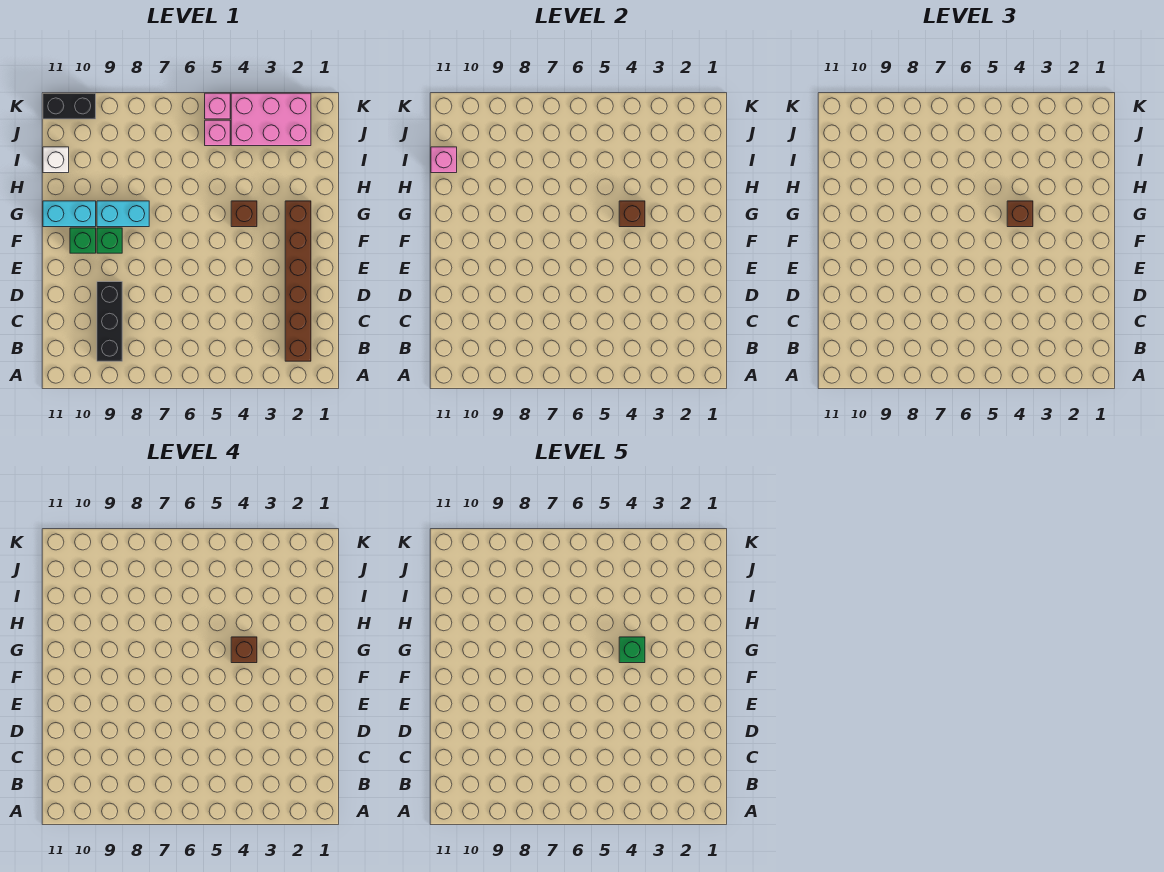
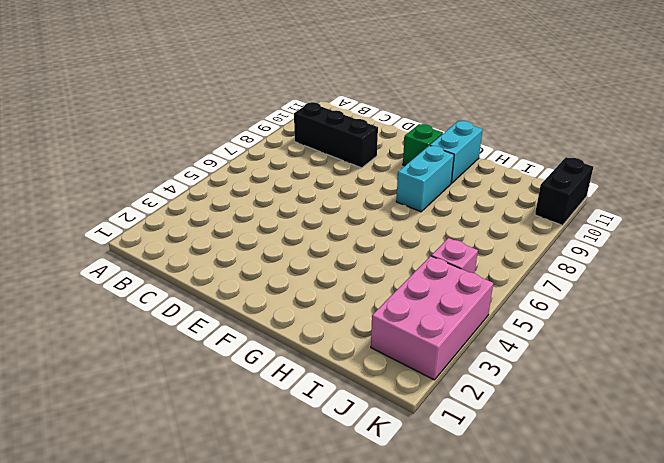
none -> brown brick B2:G2 level 1
none -> green brick F9 level 1
none -> brown brick G4 level 1

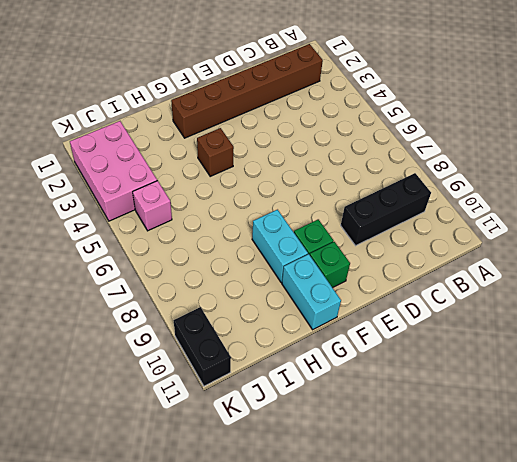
none -> white brick I11 level 1
none -> pink brick K5 level 1
none -> brown brick G4 level 2

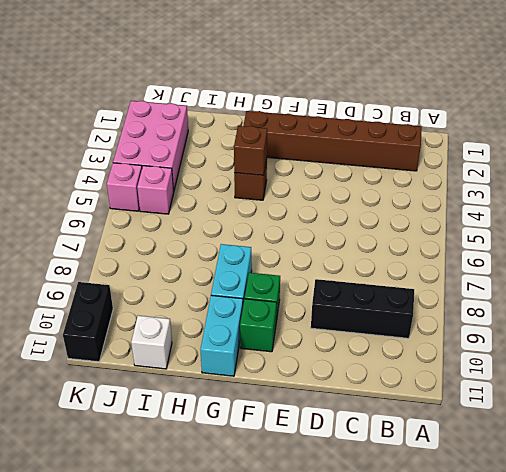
none -> pink brick I11 level 2
none -> brown brick G4 level 3
none -> brown brick G4 level 4

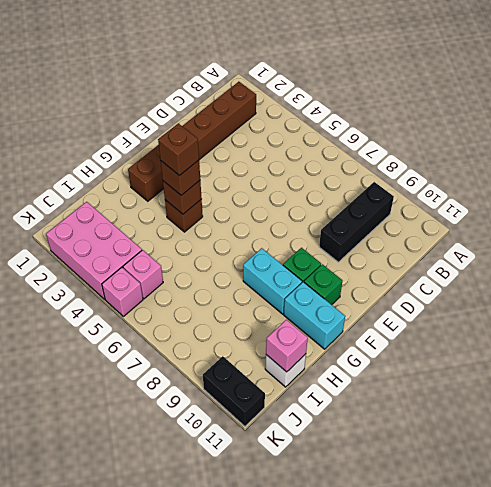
none -> green brick G4 level 5

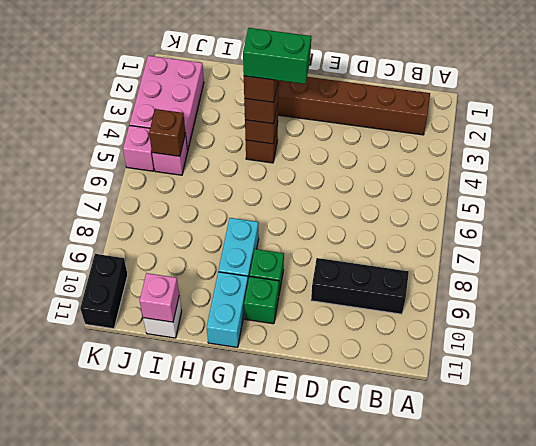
green brick F4:G4 level 5 -> green brick G4 level 5
brown brick J5 level 2 -> none

